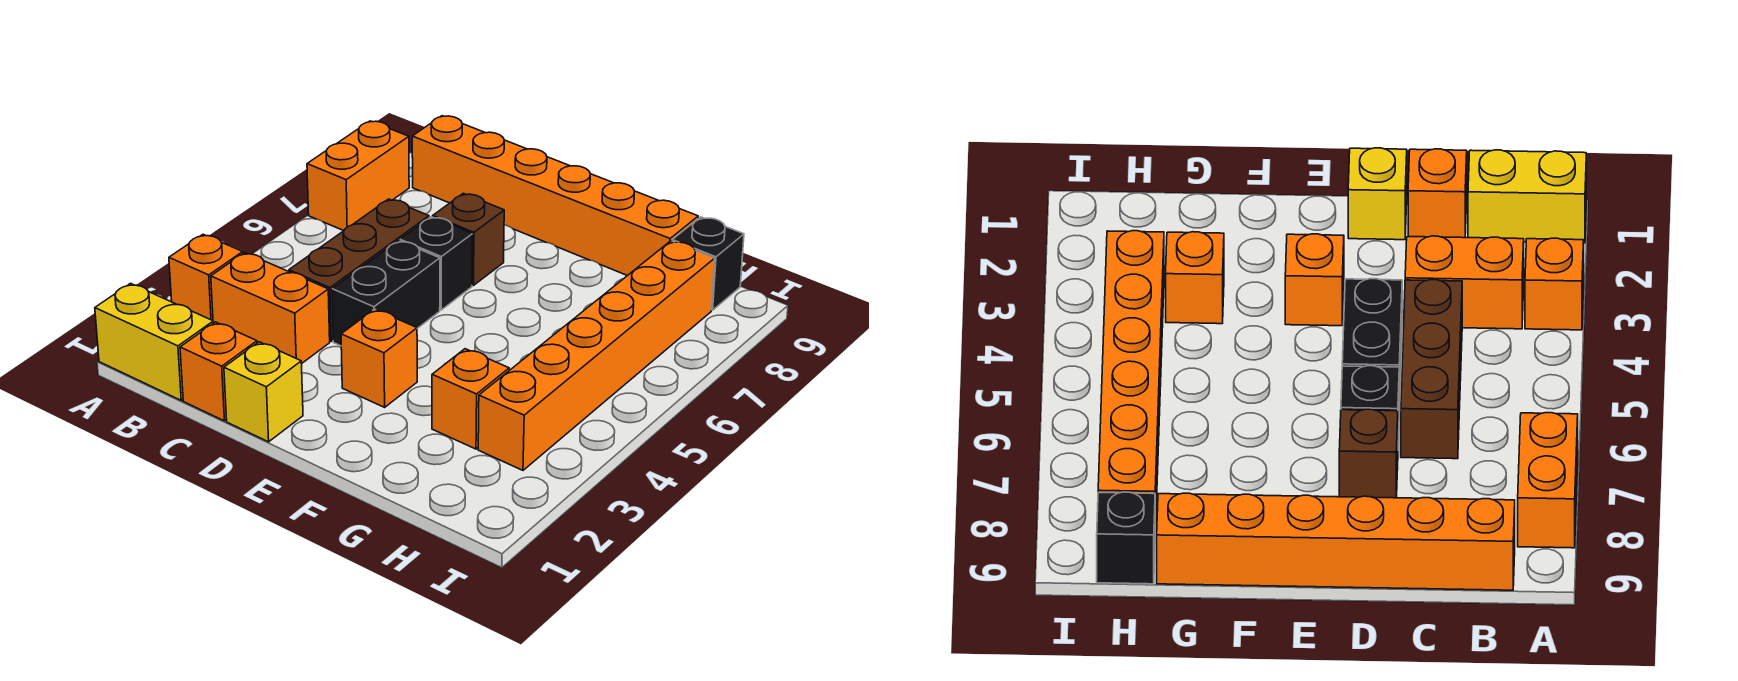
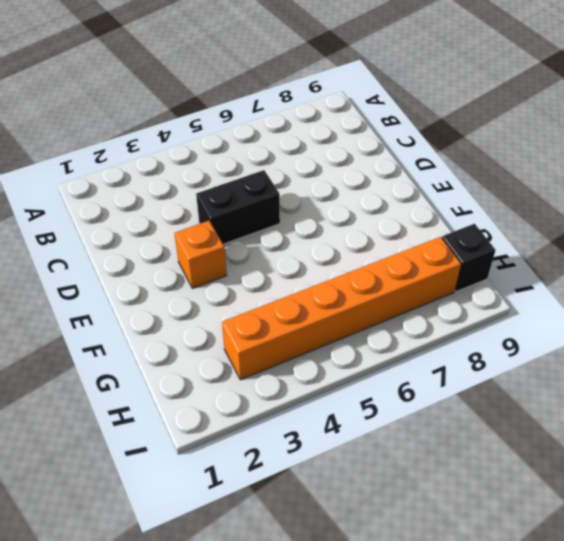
none -> yellow brick A1:B1 level 1
none -> orange brick A3 level 1
none -> orange brick A7:A8 level 1

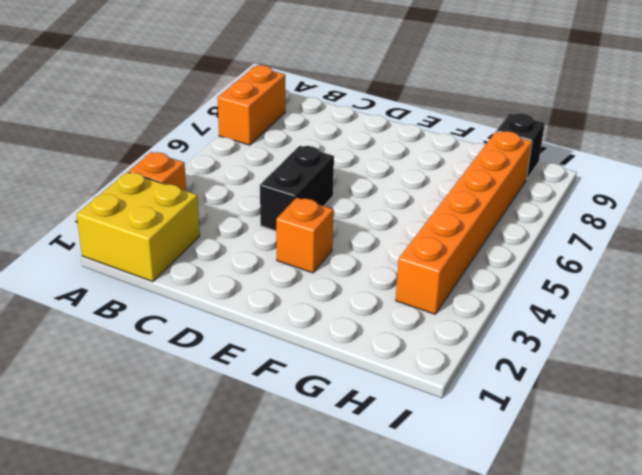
yellow brick A1:B2 level 1 -> yellow brick A1:B1 level 1
none -> orange brick B3:C3 level 1
none -> orange brick B9:G9 level 1
none -> orange brick C1 level 1

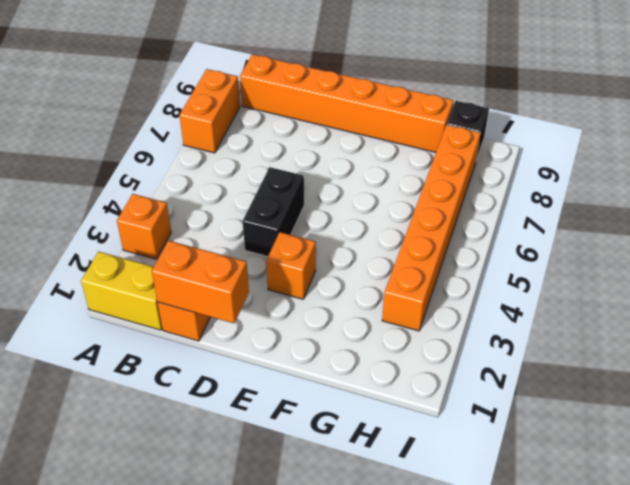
orange brick C1:D1 level 2 -> orange brick B3:C3 level 1
none -> brown brick C4:C6 level 1
none -> yellow brick D1 level 1
none -> black brick D6 level 1

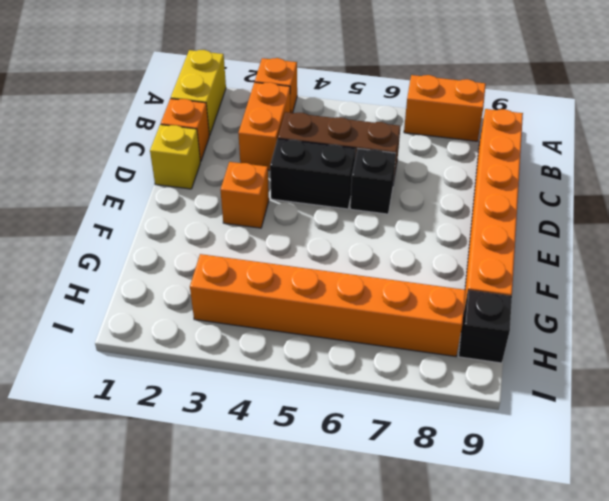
none -> brown brick D7 level 1
none -> orange brick G3 level 1

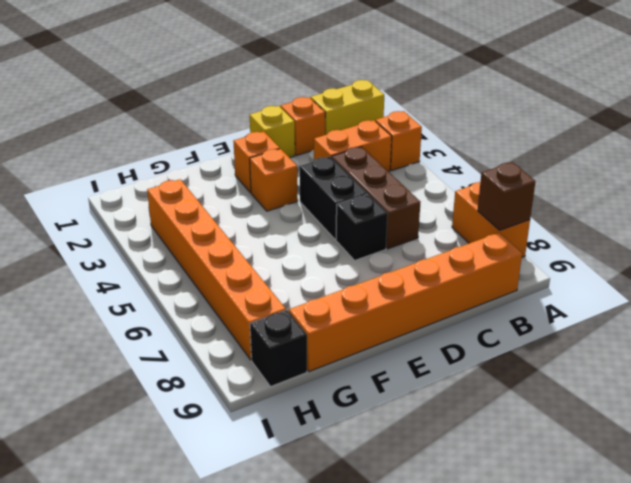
brown brick A8 level 2 -> brown brick D7 level 1
orange brick E2 level 1 -> orange brick G3 level 1

